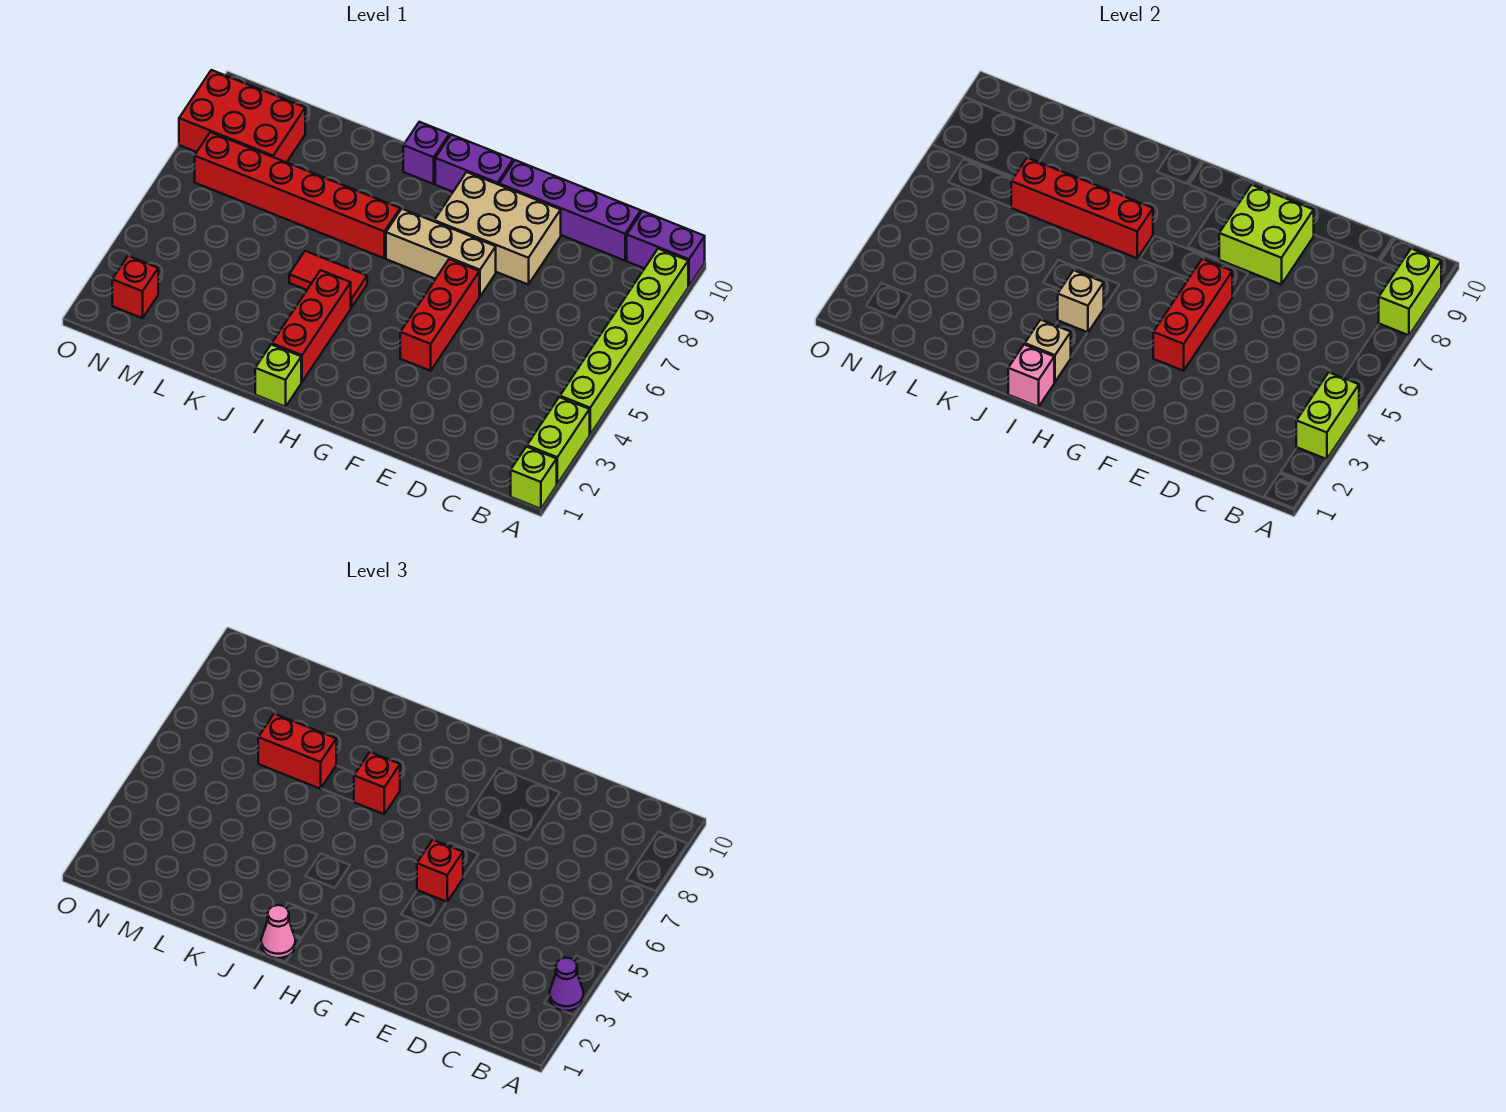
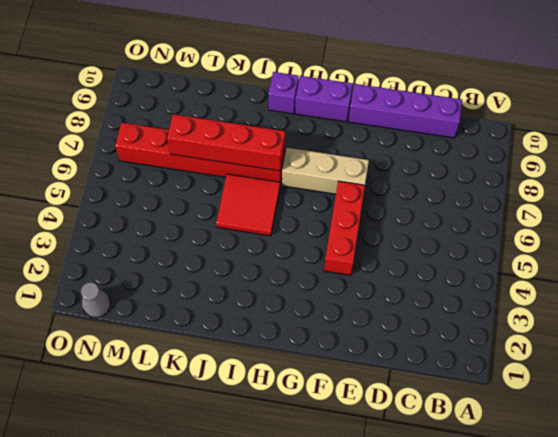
red tile I5:J6 level 1 -> red tile I5:J5 level 1
grey cone N1 level 1 -> none
none -> lime brick A1 level 1
none -> lime brick A2:A3 level 1
none -> lime brick A4:A9 level 1

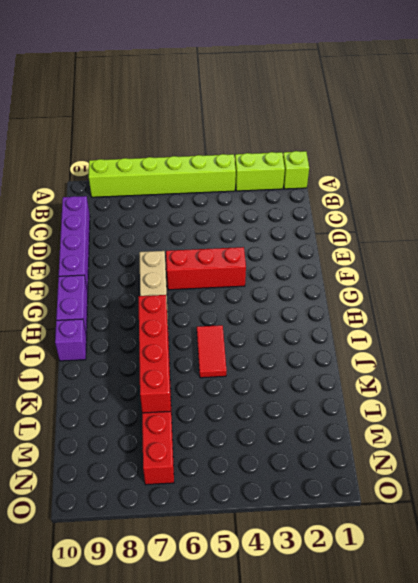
none -> purple brick A10:B10 level 1
none -> tan brick E8:G9 level 1
none -> lime brick I1 level 1

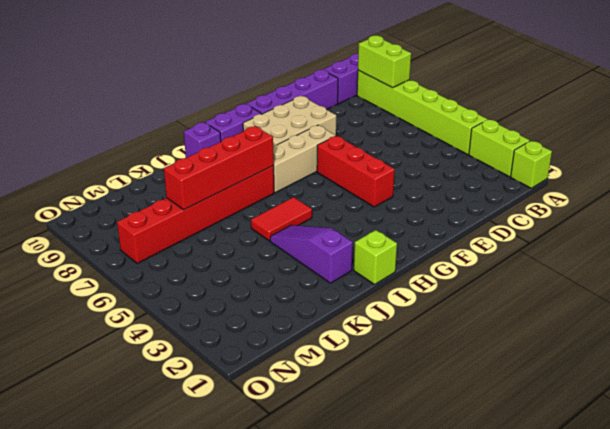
purple slope J2:J4 level 1 top 2 -> none
none -> red brick I2:I4 level 1
none -> red brick M8:O9 level 1
none -> red brick N2 level 1

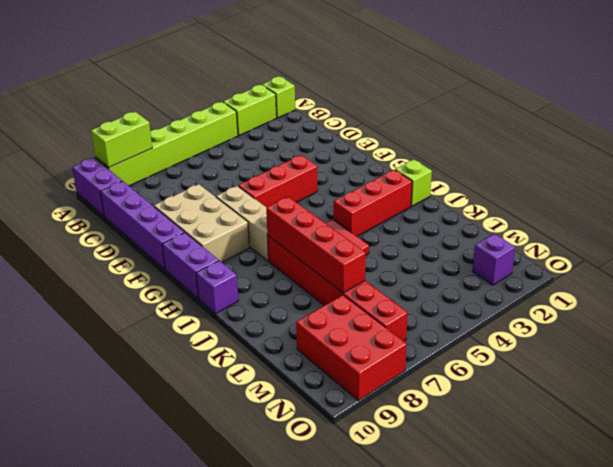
purple brick N2 level 1 -> red brick N2 level 1
none -> lime brick A3:A4 level 2
none -> lime brick E8:F9 level 2
none -> red brick F4:F6 level 2

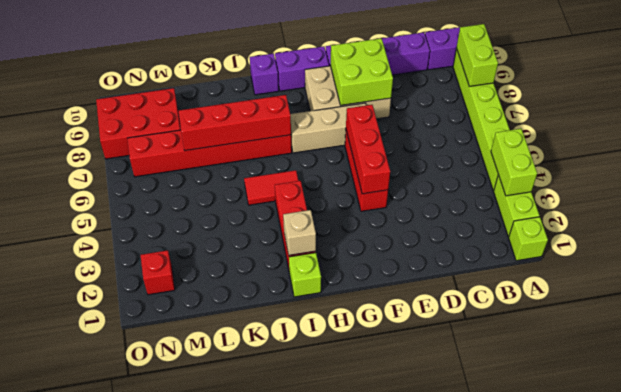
none -> pink brick I1 level 2
none -> tan brick I4 level 2
none -> purple cone A3 level 3

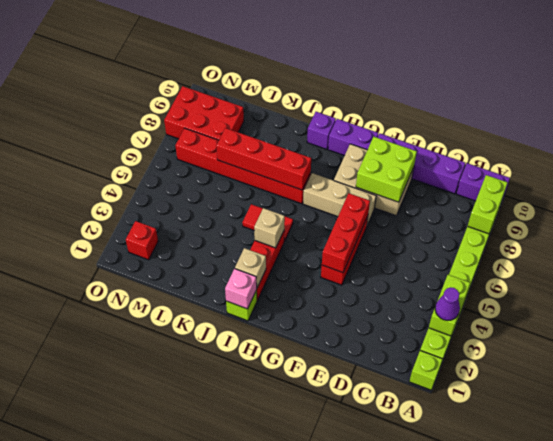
none -> red brick F5 level 3
none -> pink cone I1 level 3
none -> red brick I7 level 3

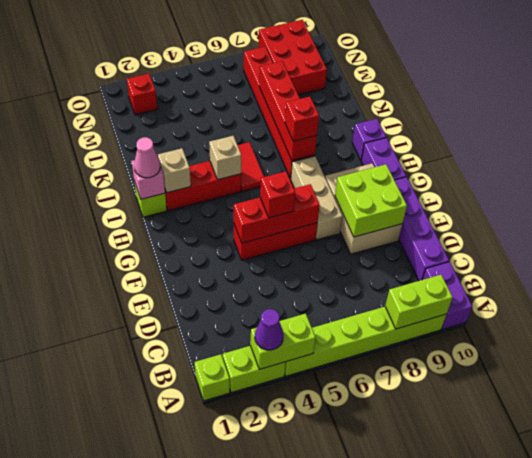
none -> red brick K7:L7 level 3

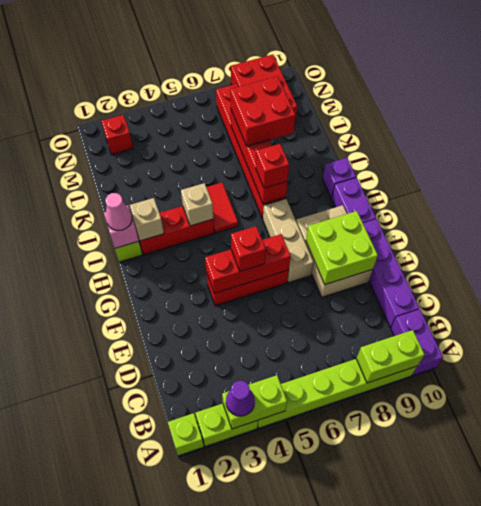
red brick K7:L8 level 3 -> red brick K7:L7 level 3

